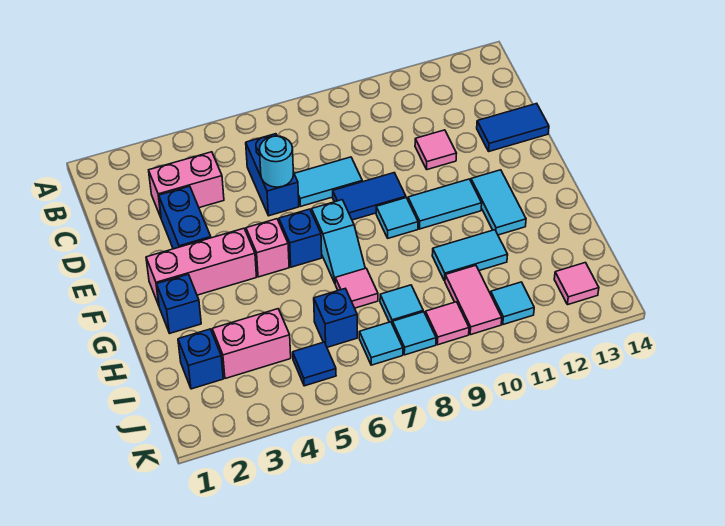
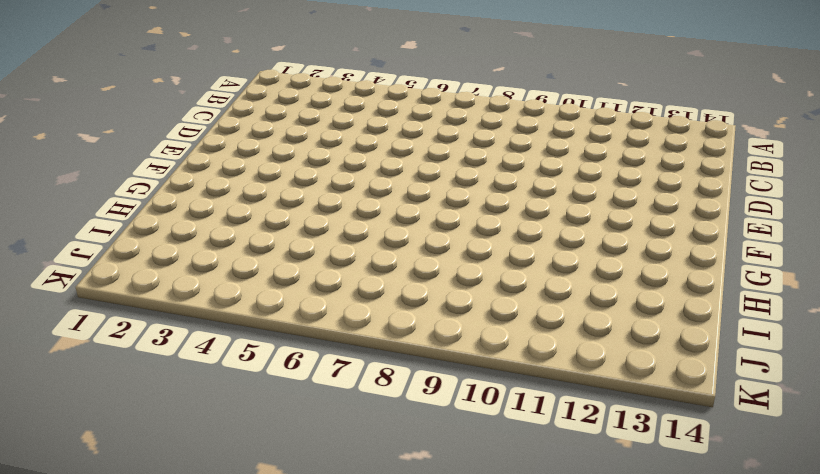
none -> pink brick C3:C4 level 1
none -> blue brick C6:D6 level 1
none -> blue brick D3:E3 level 1

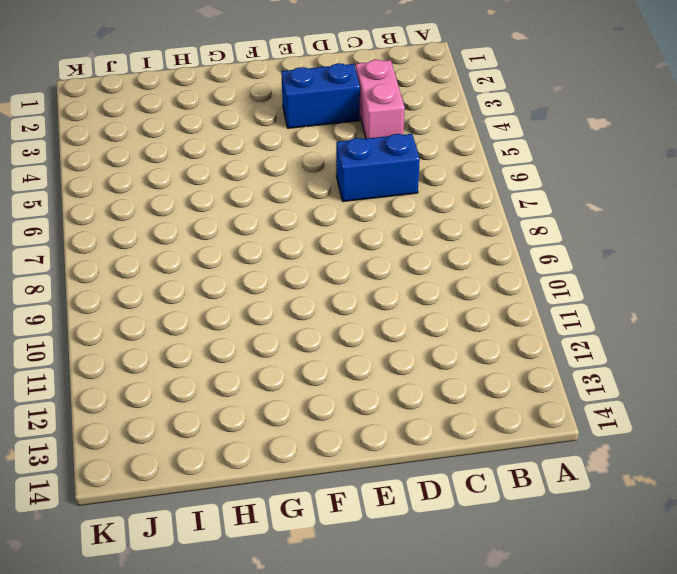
none -> cyan tile D7:D8 level 1
none -> pink tile D11 level 1
none -> blue tile D13:D14 level 1

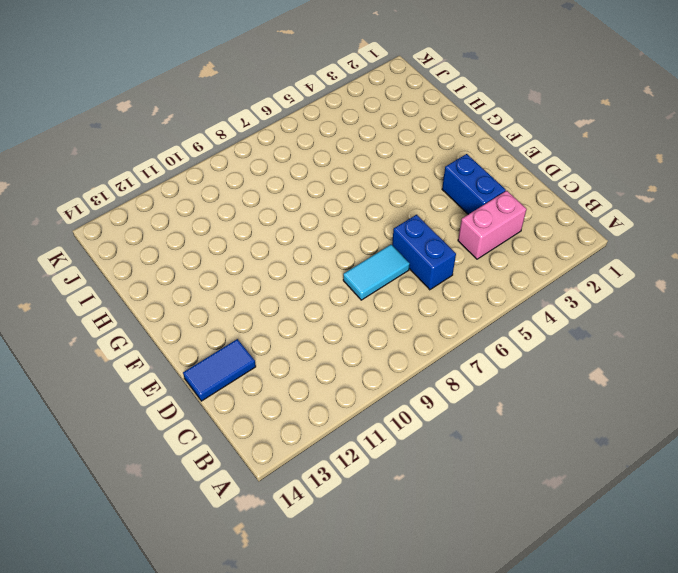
none -> pink tile D11 level 1
none -> blue tile E8:E9 level 1
none -> pink brick F2:F4 level 1

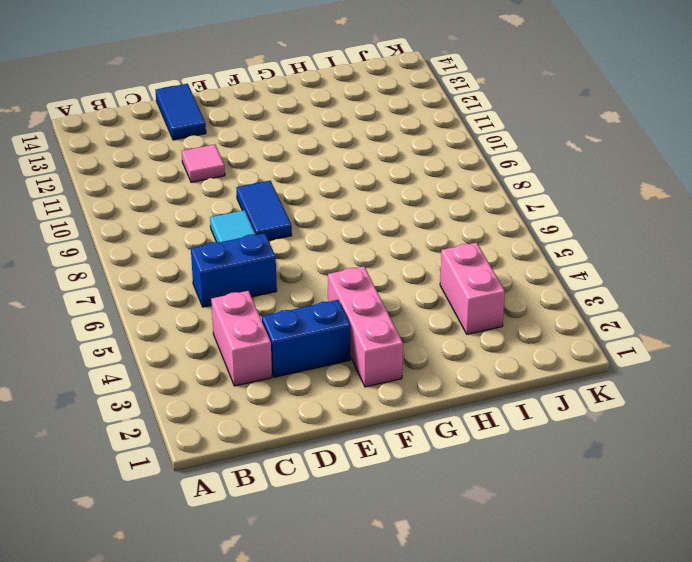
none -> pink brick F5 level 1
none -> blue brick F6 level 1
none -> cyan slope F7:G7 level 1 top F

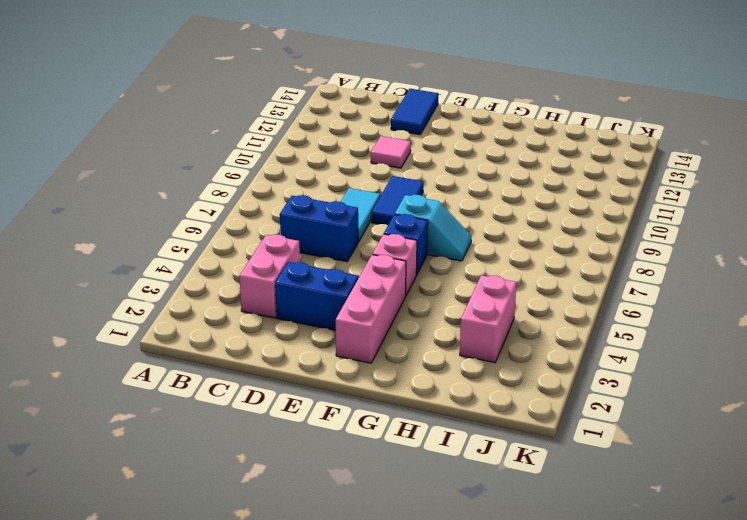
none -> cyan tile F9 level 1
none -> cyan tile F10:F11 level 1
none -> cyan tile F12:G12 level 1

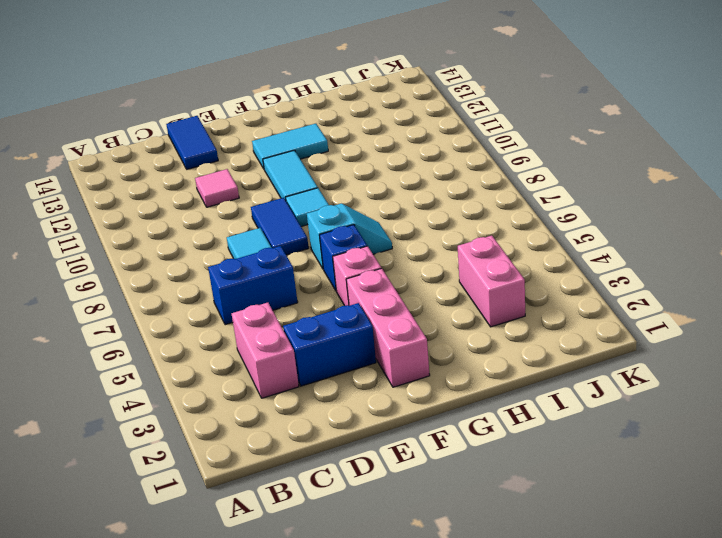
none -> blue brick G2 level 1
none -> pink tile H7 level 1
none -> cyan tile H10:H11 level 1

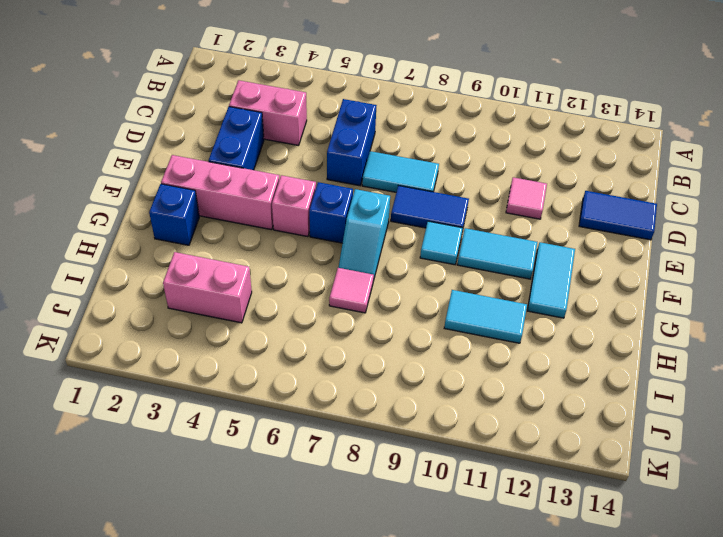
none -> blue brick I2 level 1
none -> blue brick I6 level 1
none -> cyan tile I8 level 1

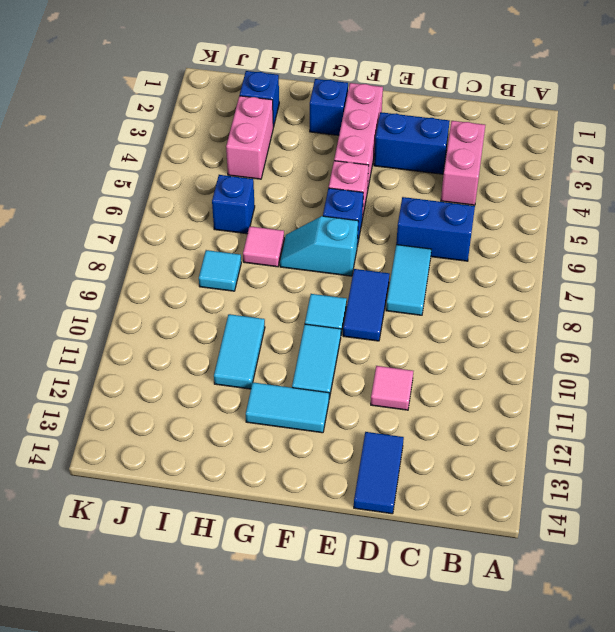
none -> pink tile I10:J10 level 1
none -> blue tile J5 level 1
none -> cyan tile J7 level 1

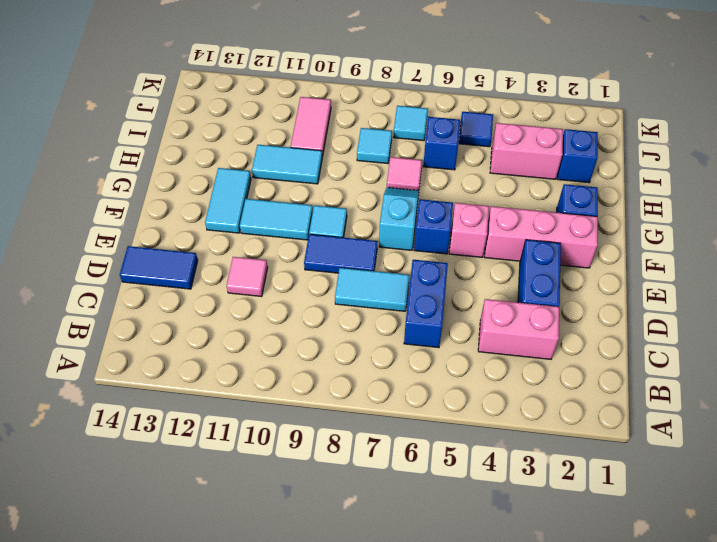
none -> cyan tile J8 level 1
none -> pink tile J9 level 1
none -> cyan tile J11 level 1

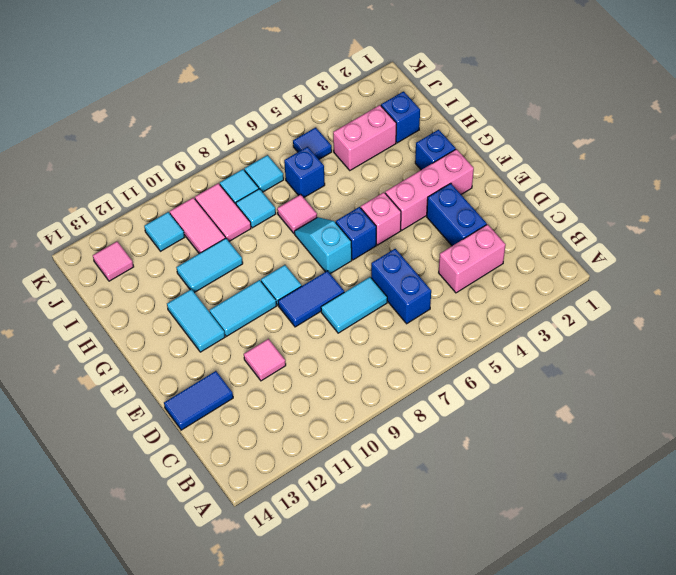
pink tile I9:J9 level 1 -> pink tile J9 level 1
none -> cyan round brick D6 level 2

